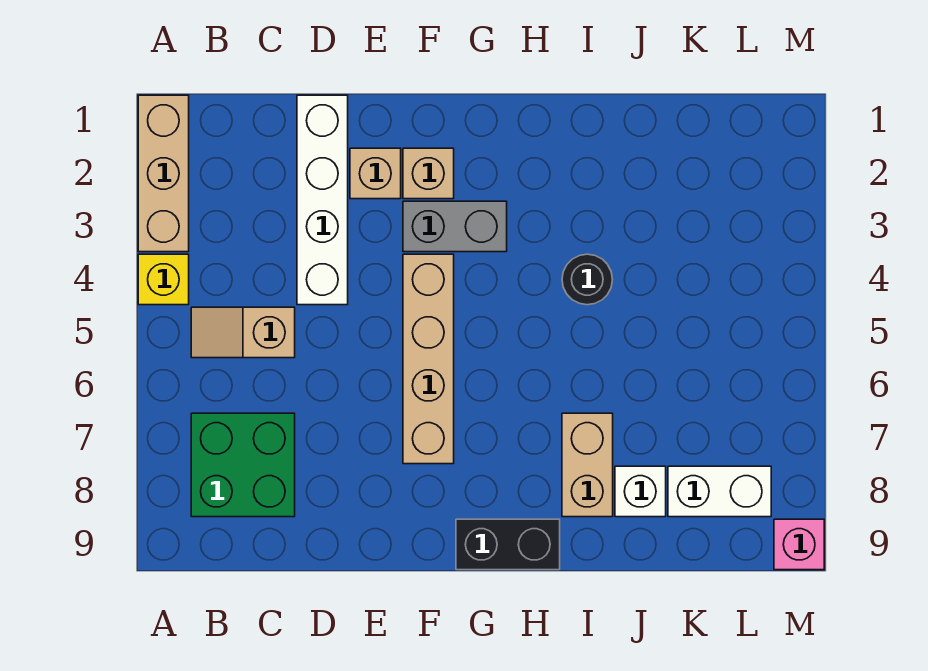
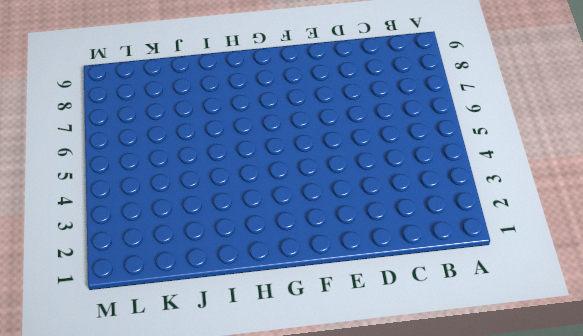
none -> tan brick A1:A3 level 1
none -> yellow brick A4 level 1
none -> tan slope B5:C5 level 1 top C

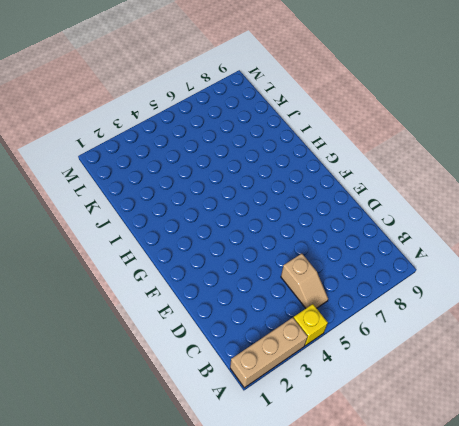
none -> green brick B7:C8 level 1
none -> white brick D1:D4 level 1
none -> tan brick E2 level 1

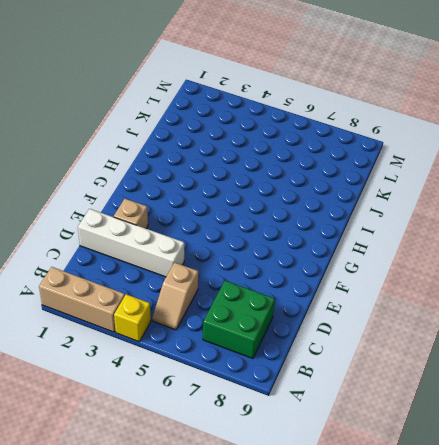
none -> tan brick F2 level 1
none -> grey brick F3:G3 level 1
none -> tan brick F4:F7 level 1

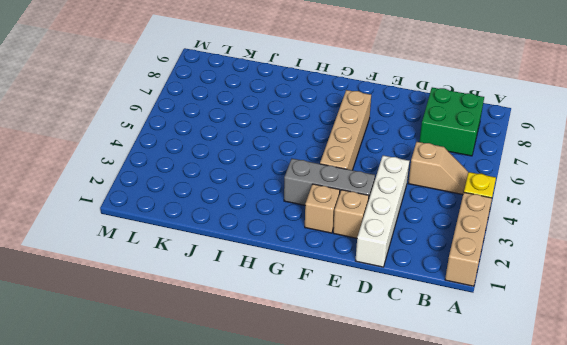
grey brick E3:G3 level 1 -> grey brick F3:G3 level 1
none -> black brick G9:H9 level 1
none -> black round brick I4 level 1
none -> tan brick I7:I8 level 1

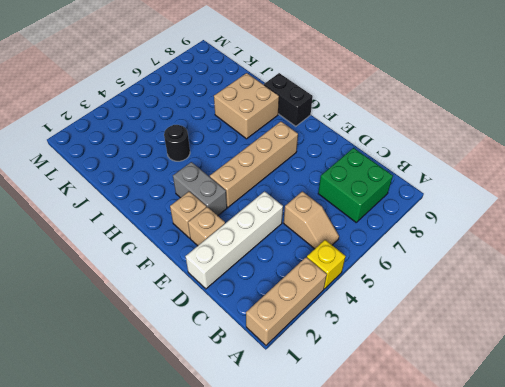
tan brick H7:I8 level 1 -> tan brick I7:I8 level 1
none -> white brick J8 level 1
none -> white brick K8:L8 level 1
none -> pink brick M9 level 1

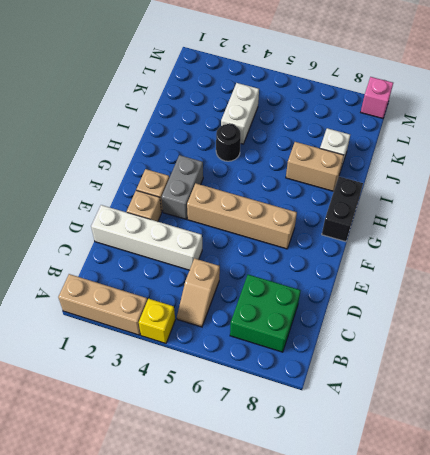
white brick J4:K4 level 1 -> white brick K8:L8 level 1

